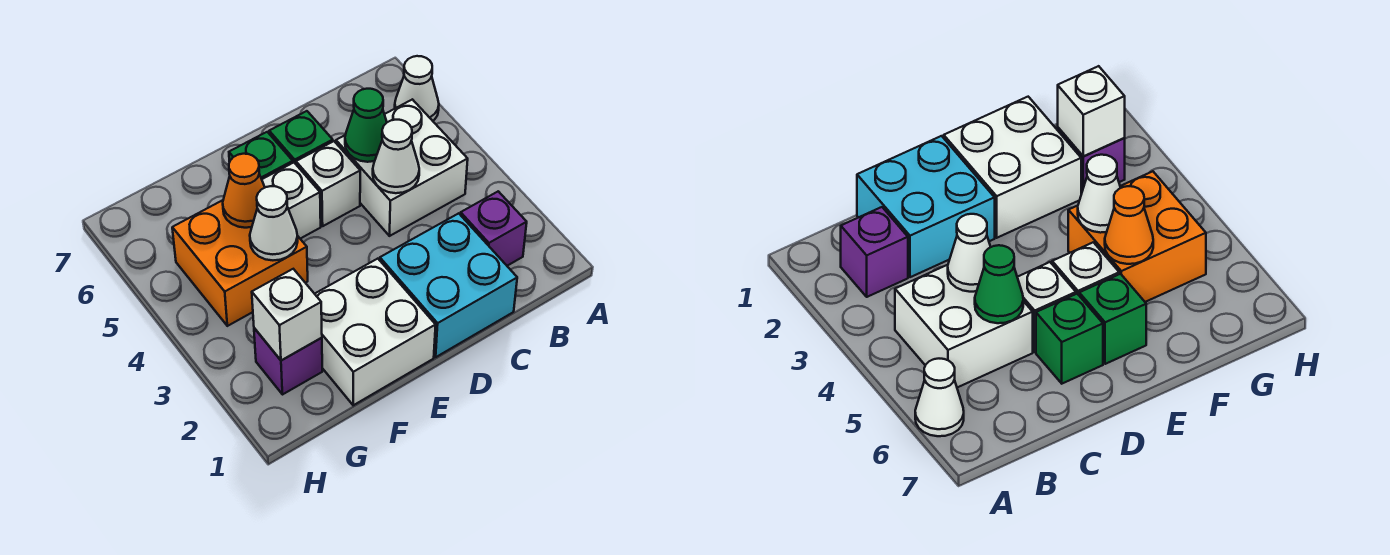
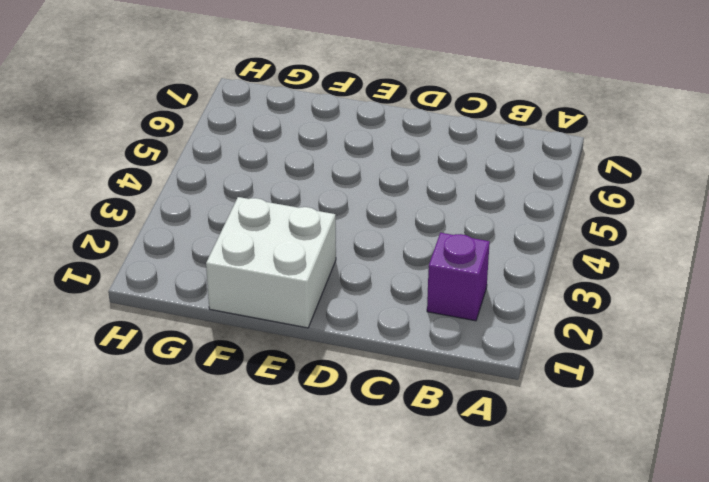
none -> white cone A6 level 1
none -> white brick B4:C5 level 1
none -> cyan brick C1:D2 level 1

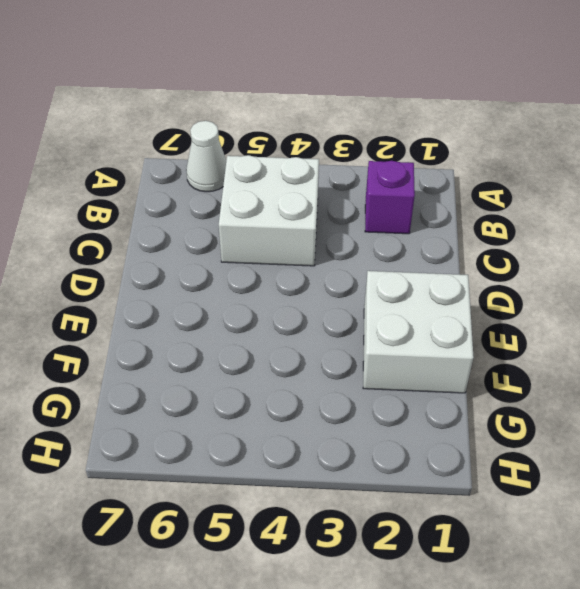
none -> cyan brick C1:D2 level 1
none -> white brick D5 level 1
none -> green brick D6 level 1

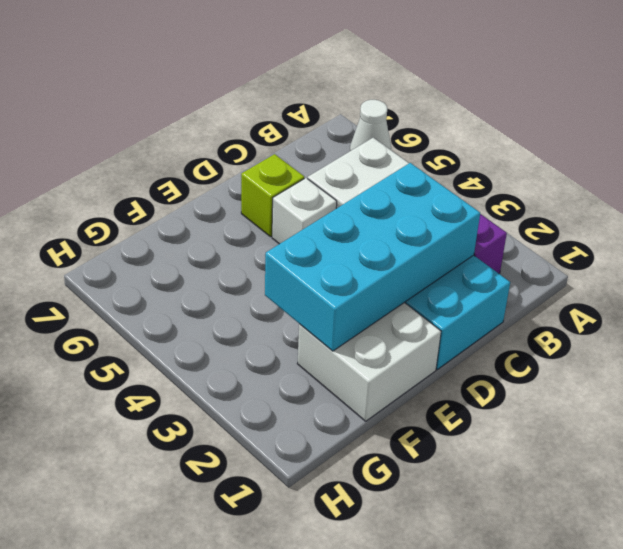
cyan brick C2:F3 level 2 -> none
lime brick D6 level 1 -> green brick D6 level 1
none -> white brick E5 level 1
none -> green brick E6 level 1
none -> orange brick F4:G5 level 1

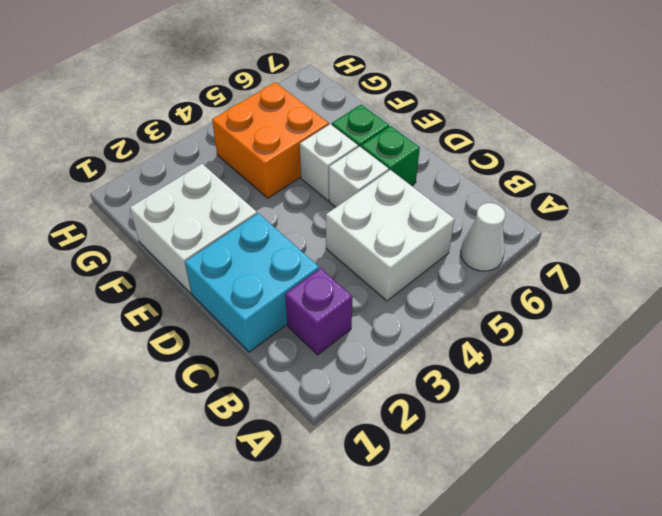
none -> purple brick G2 level 1
none -> white cone C4 level 2
none -> green cone C5 level 2

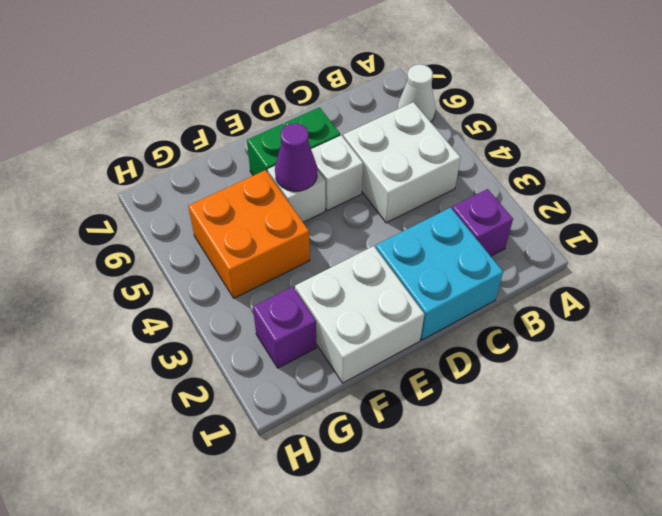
purple cone E5 level 2 -> none
none -> white cone C4 level 2
none -> green cone C5 level 2
none -> white cone F4 level 2

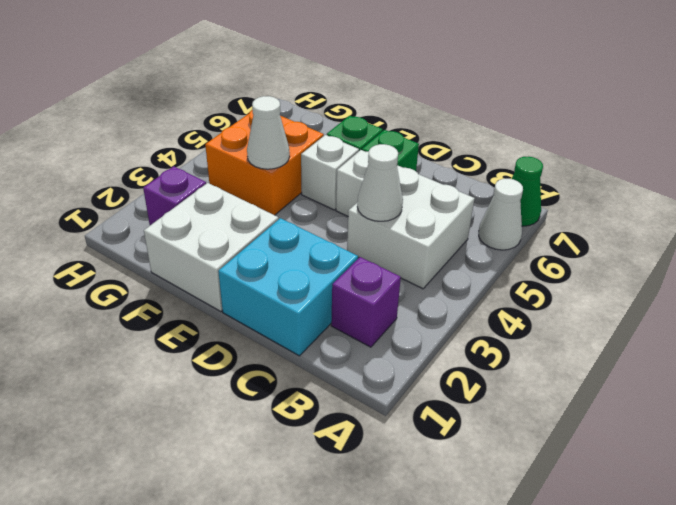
green cone A7 level 1 -> green cone C5 level 2
none -> orange cone F5 level 2
none -> white brick G2 level 2

